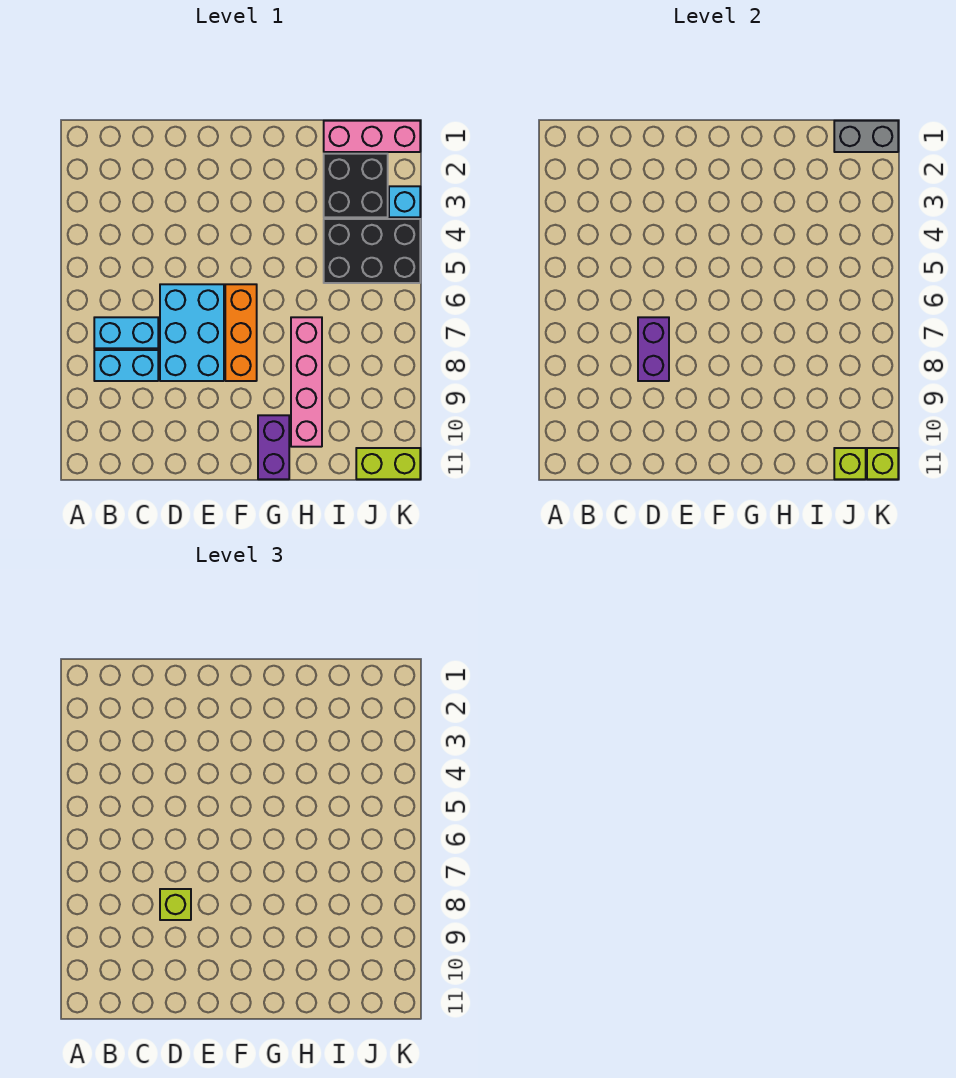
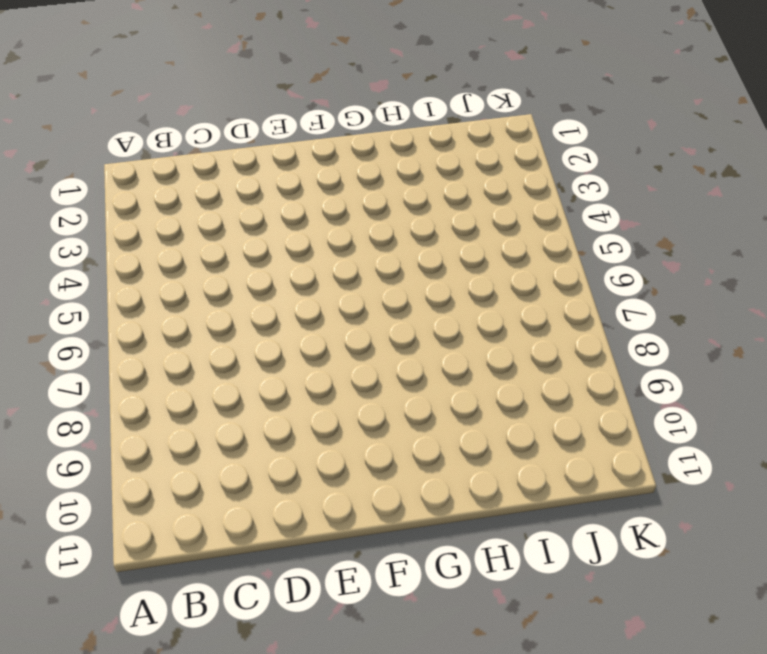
none -> cyan brick B7:C7 level 1
none -> cyan brick B8:C8 level 1
none -> cyan brick D6:E8 level 1

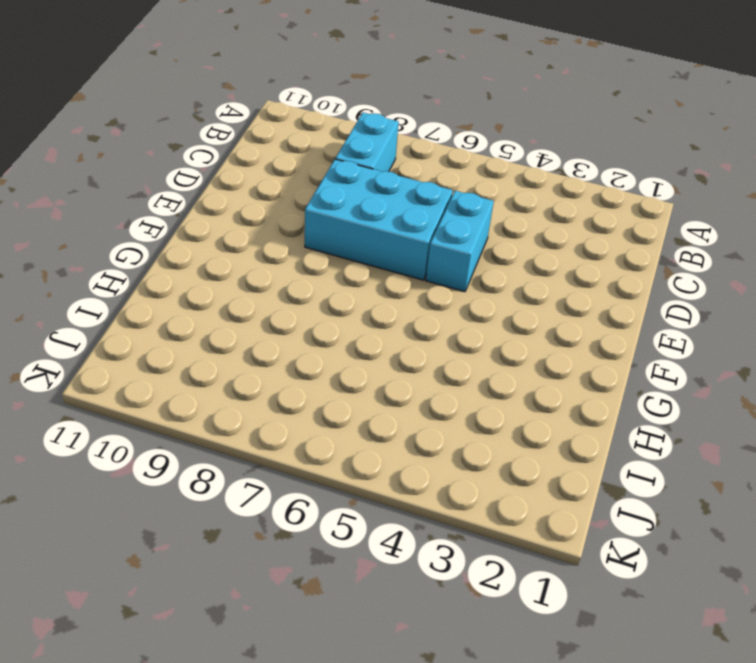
cyan brick D5:E5 level 1 -> cyan brick B7:C7 level 1
none -> orange brick F6:F8 level 1
none -> purple brick G10:G11 level 1
none -> pink brick H7:H10 level 1

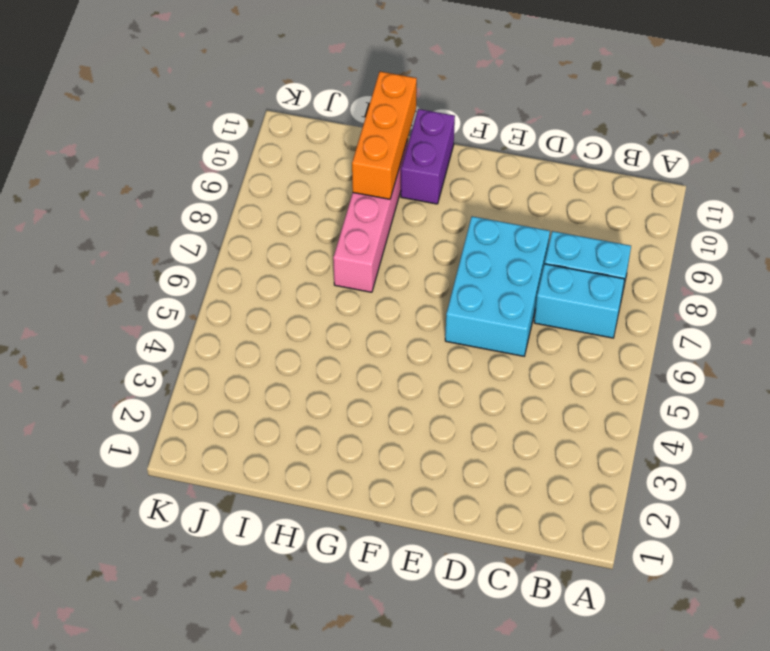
orange brick H9:H11 level 2 -> orange brick F6:F8 level 1
none -> pink brick I1:K1 level 1
none -> black brick I2:J3 level 1
none -> black brick I4:K5 level 1

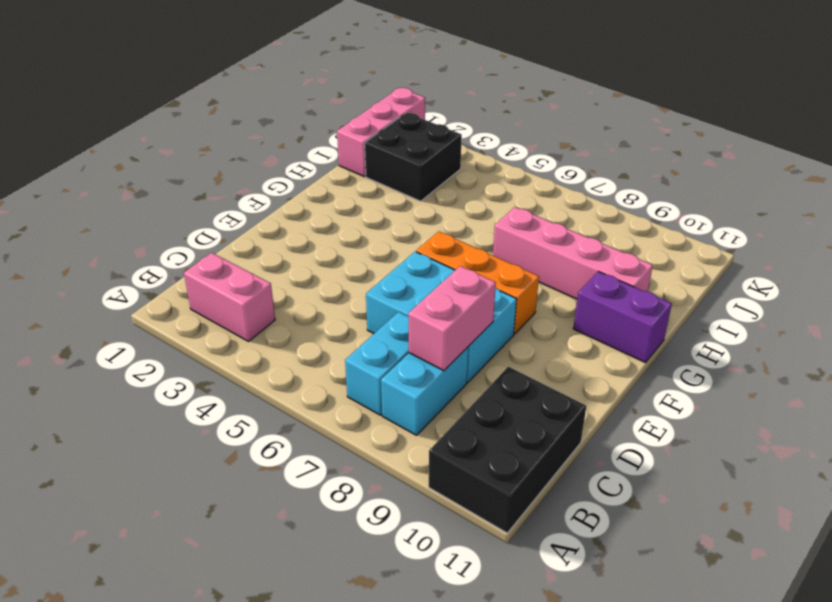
black brick A10:C11 level 1 -> black brick I4:K5 level 1
pink brick B2:B3 level 1 -> none
pink brick C8:D8 level 2 -> purple brick D7:D8 level 2
none -> lime brick J11:K11 level 1
none -> cyan brick K3 level 1
none -> grey brick J1:K1 level 2

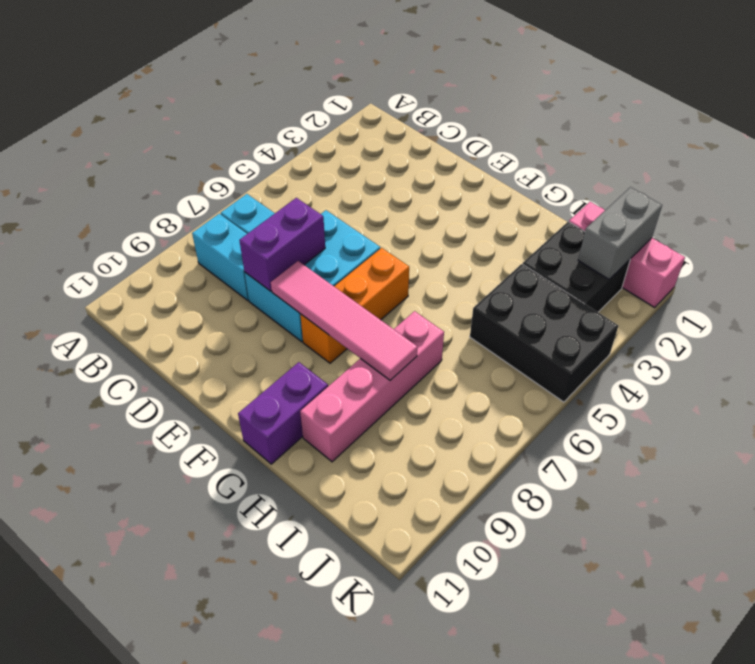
pink tile E8:H8 level 2 -> none
grey brick J1:J2 level 2 -> grey brick J1:K1 level 2
none -> lime brick J11:K11 level 1
none -> cyan brick K3 level 1
none -> lime brick J11 level 2

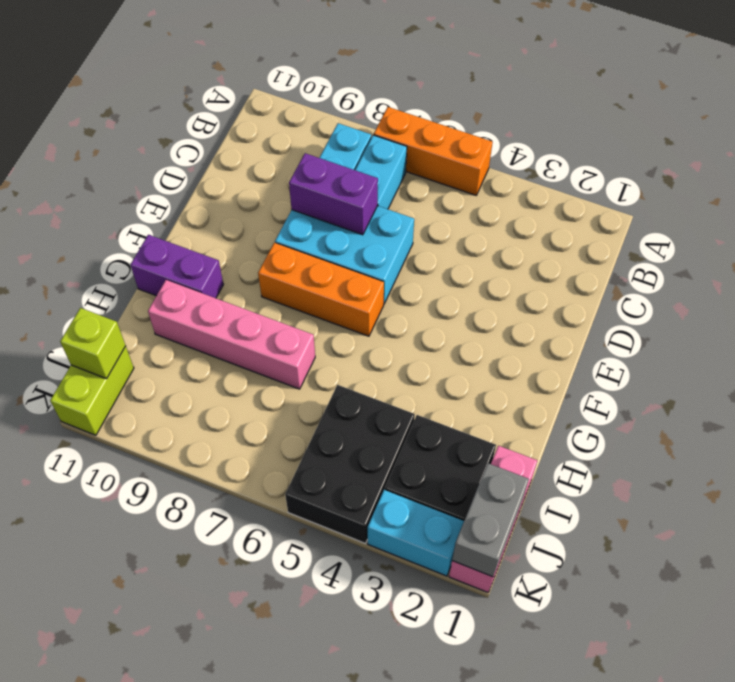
orange brick A5:A7 level 1 -> none
cyan brick K2:K3 level 1 -> cyan brick K3 level 1
none -> lime brick K11 level 2
none -> lime brick D8 level 3

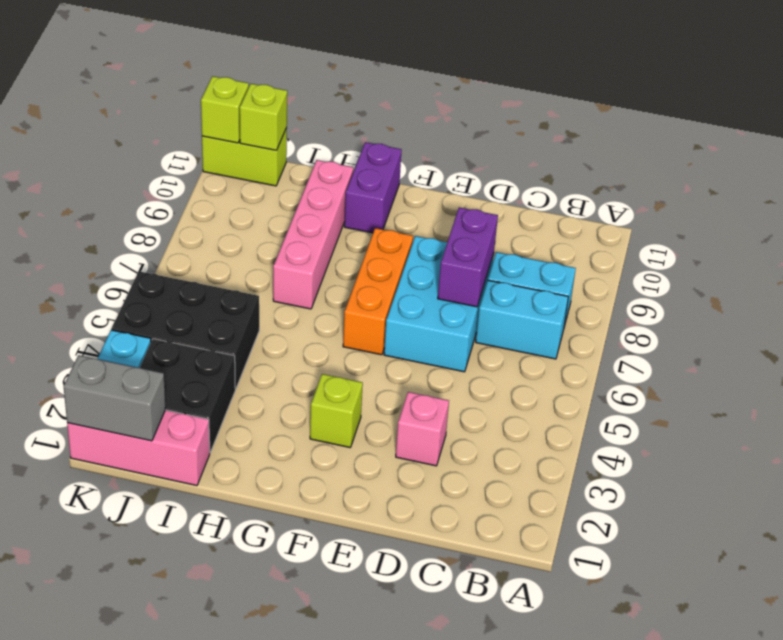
pink brick D3 level 1 -> none
lime brick F3 level 1 -> lime brick D8 level 3

